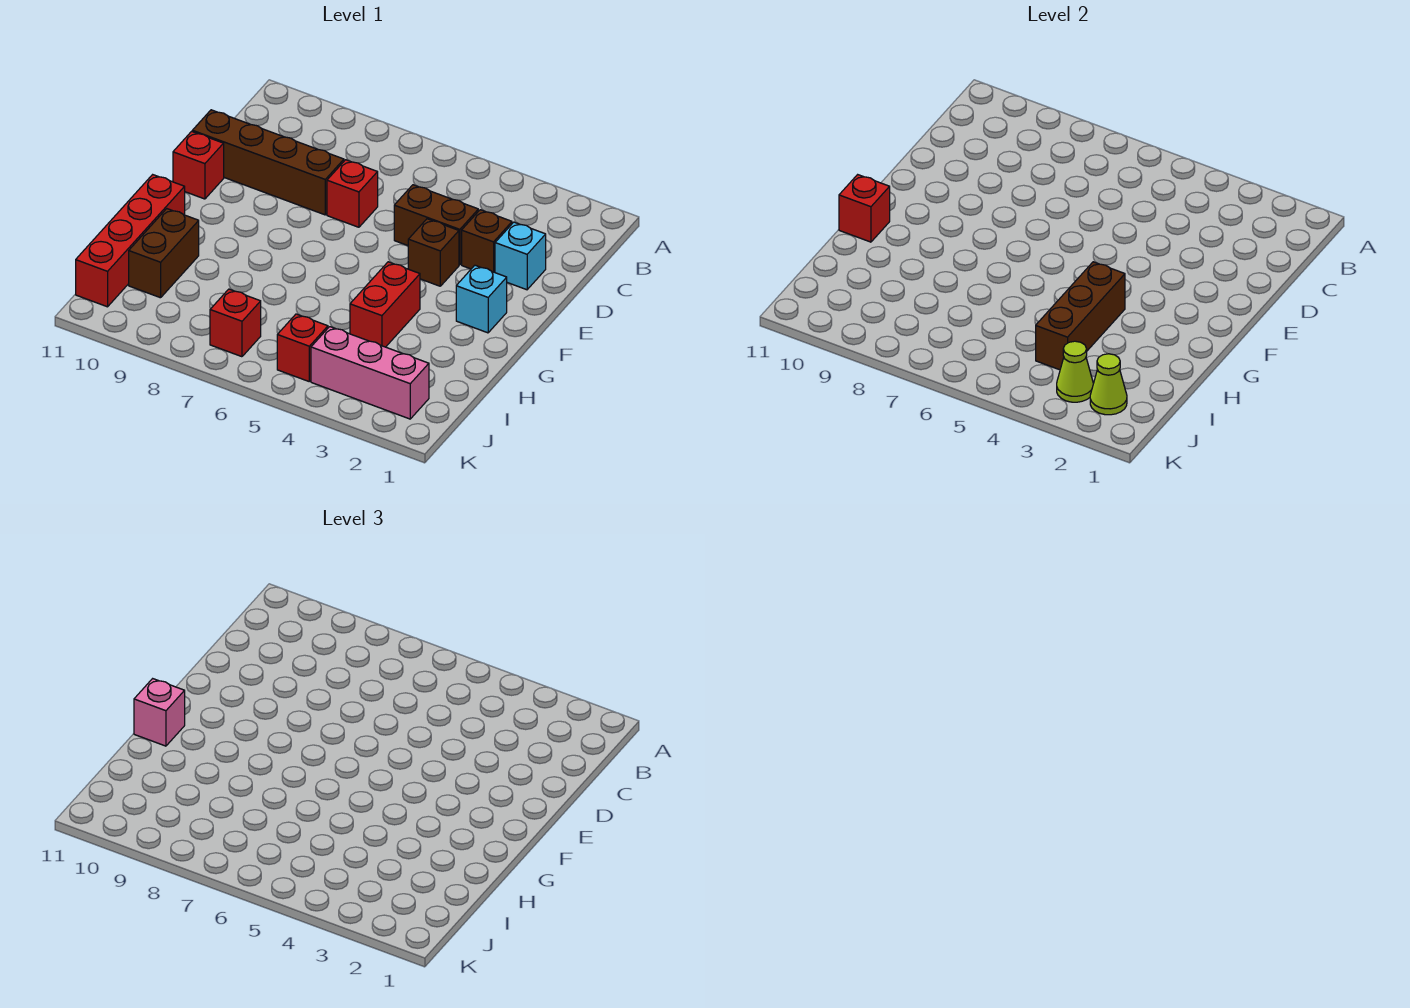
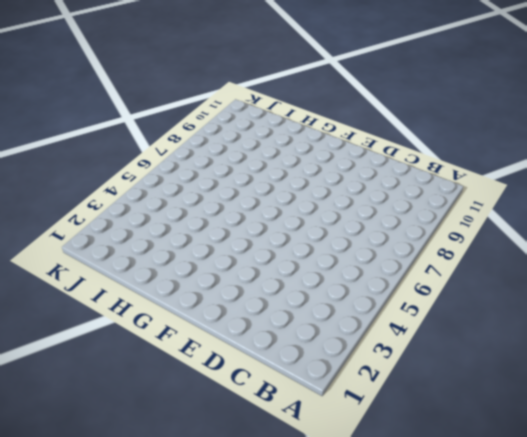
none -> cyan brick D2 level 1
none -> brown brick D3 level 1
none -> brown brick D4:D5 level 1

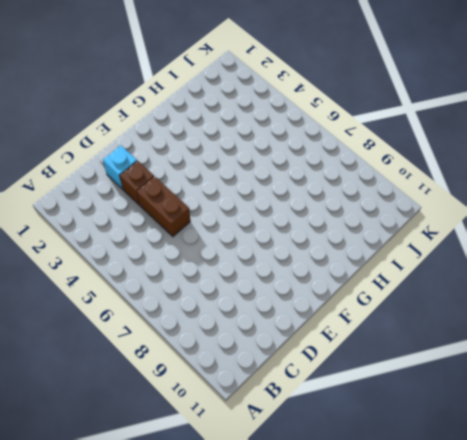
none -> red brick D7 level 1
none -> brown brick D8:D11 level 1
none -> brown brick E4 level 1

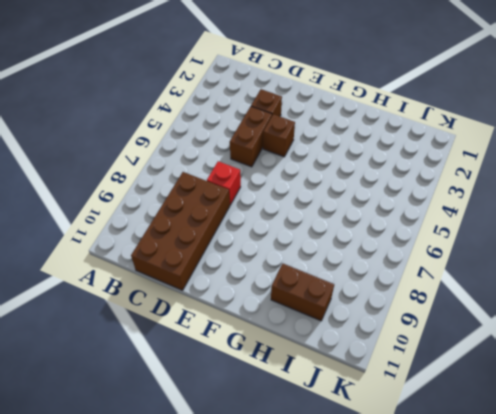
brown brick C8:D11 level 1 -> brown brick D8:D11 level 1
none -> cyan brick D2 level 1
none -> red brick E11 level 1
none -> cyan brick F2 level 1

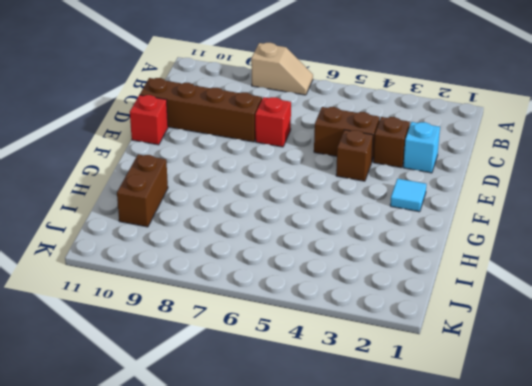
tan slope A7:A8 level 1 top 8 -> none
cyan tile F2 level 1 -> cyan brick F2 level 1
none -> red brick G4:H4 level 1
none -> red brick G11:J11 level 1
none -> pink brick J2:J4 level 1

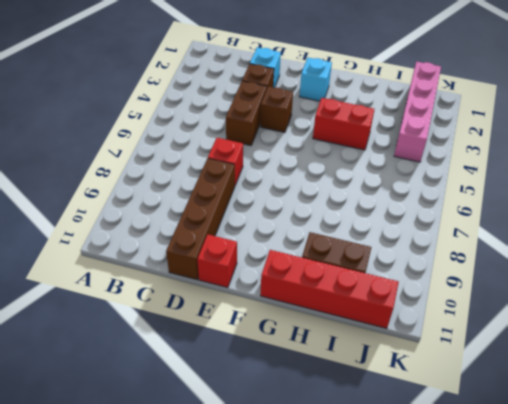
pink brick J1:J4 level 1 -> pink brick J2:J4 level 1
none -> red brick J5 level 1
none -> red brick J7 level 1
none -> brown brick G4:I4 level 2

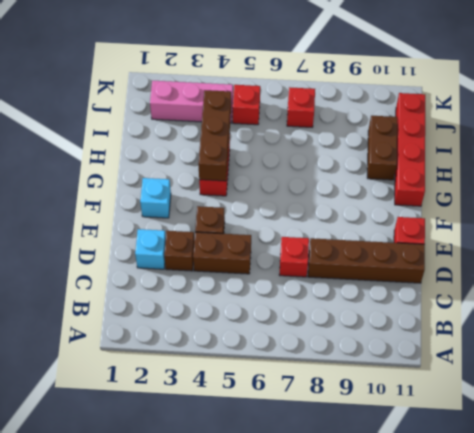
none -> red brick G11 level 2
none -> lime cone J2 level 2
none -> lime cone J3 level 2

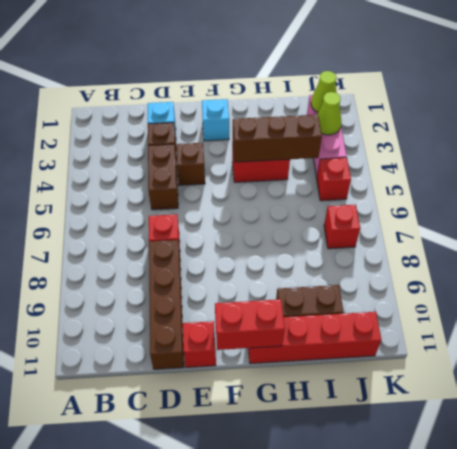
red brick F11:G11 level 2 -> red brick G11 level 2
none -> pink brick G11 level 3

